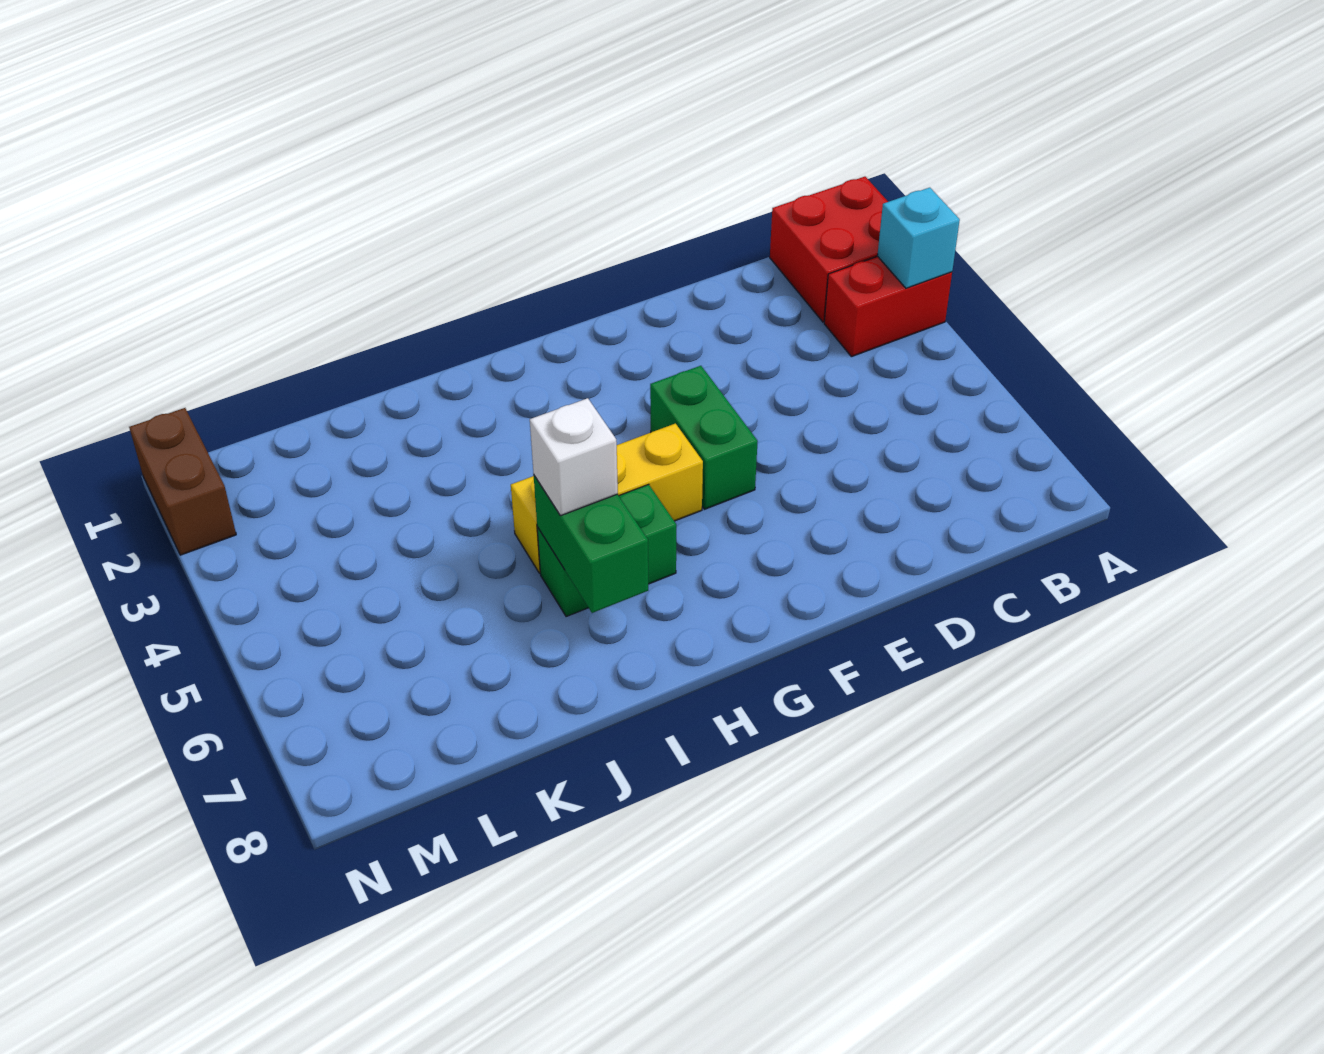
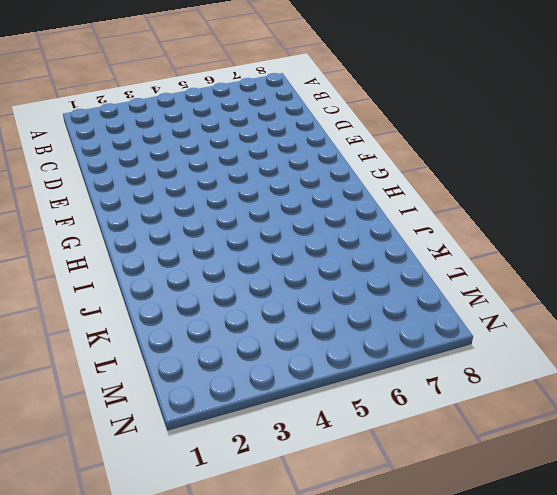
none -> red brick A1:B2 level 1
none -> red brick A3:B3 level 1

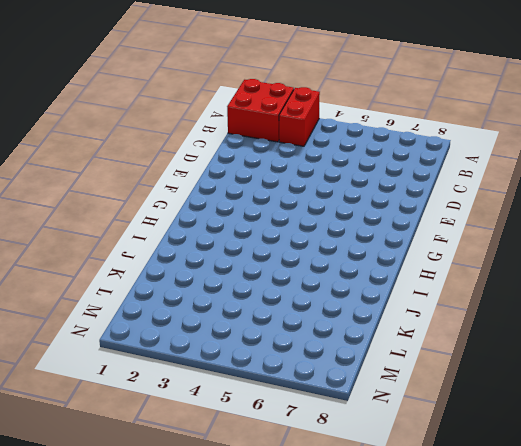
none -> green brick F4:F5 level 1
none -> yellow brick G5:I5 level 1

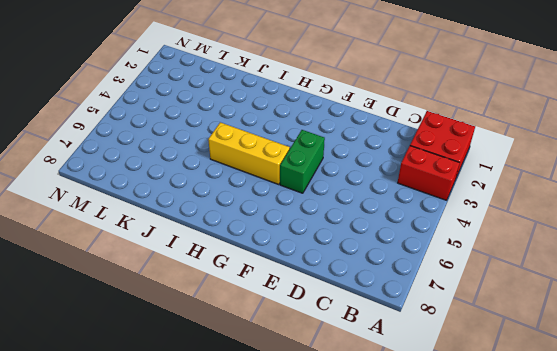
none -> green brick H6:I6 level 1
none -> brown brick N1:N2 level 1

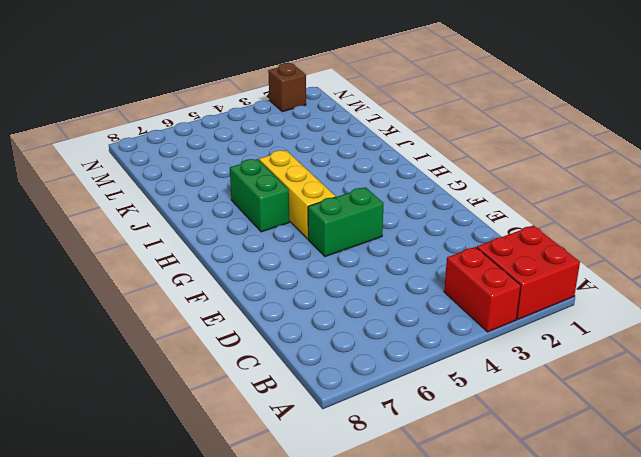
brown brick N2 level 1 -> brown brick N1:N2 level 1
none -> cyan brick A3 level 2
none -> green brick I6:I7 level 2

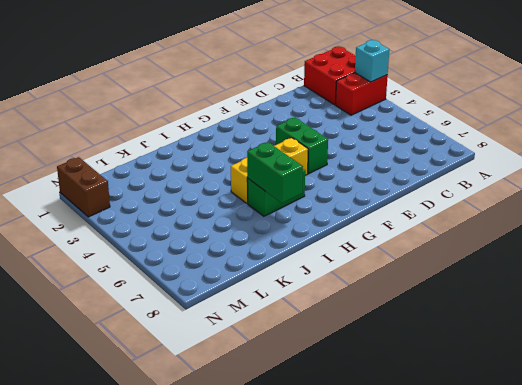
none -> white brick I6 level 3

